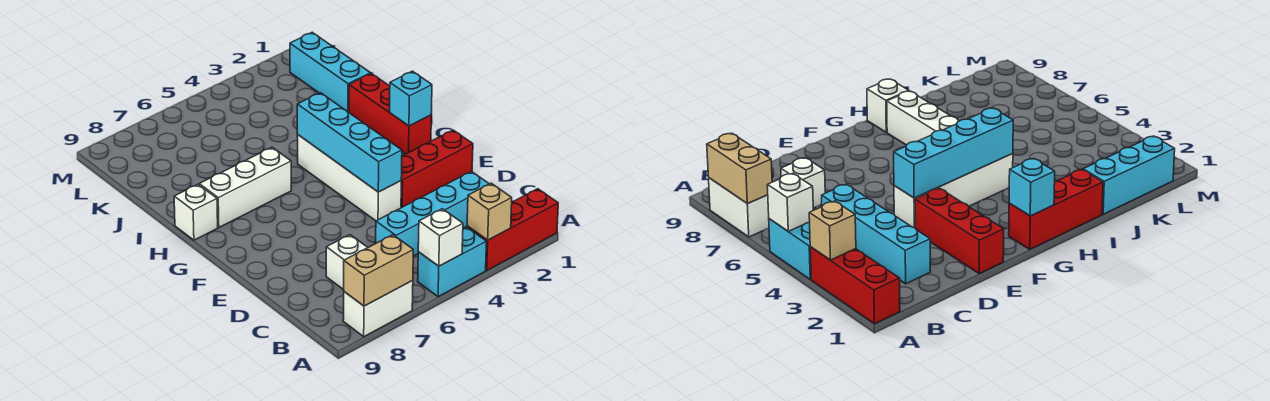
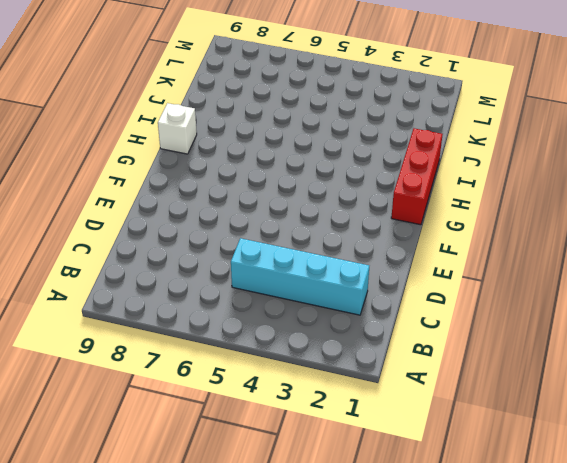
none -> red brick A1:A3 level 1
none -> cyan brick A4:A5 level 1
none -> white brick A7:A8 level 1

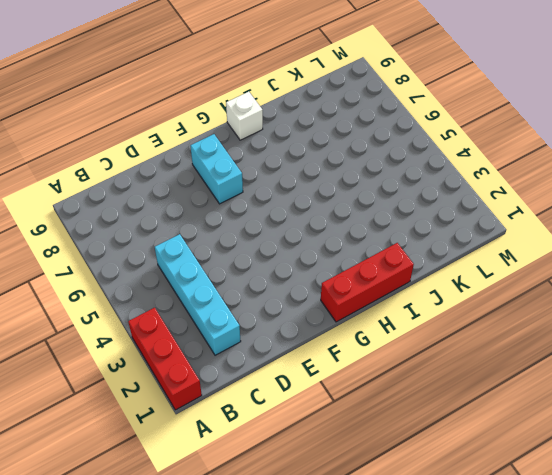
cyan brick F7:F8 level 1 -> cyan brick A4:A5 level 1
none -> white brick A7:A8 level 1
none -> white brick C7 level 1
none -> red brick E1:E3 level 1

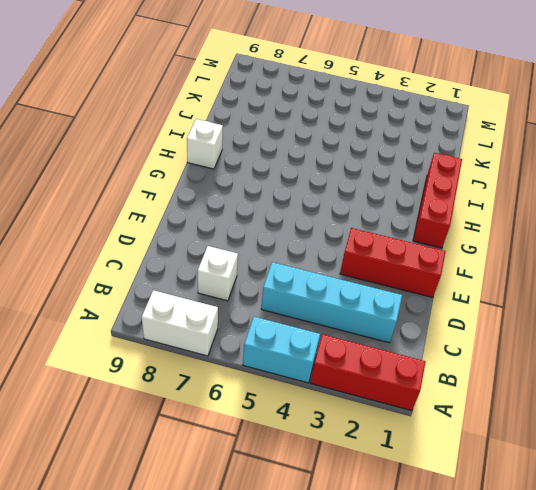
none -> white brick E4:H4 level 1
none -> white brick H6:H8 level 1
none -> cyan brick J1:L1 level 1

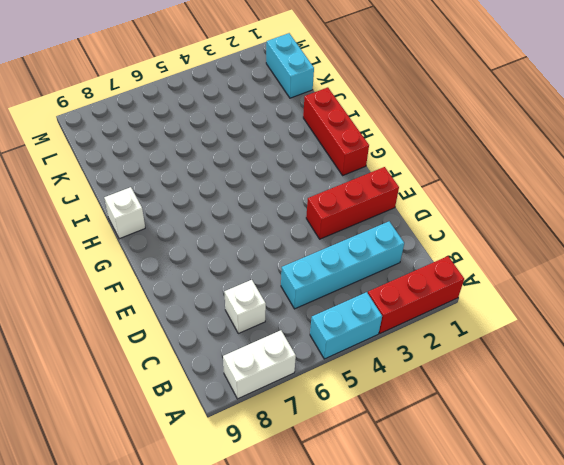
cyan brick K1:L1 level 1 -> cyan brick J1:L1 level 1
none -> white brick E4:H4 level 1
none -> white brick H6:H8 level 1
none -> tan brick A3 level 2

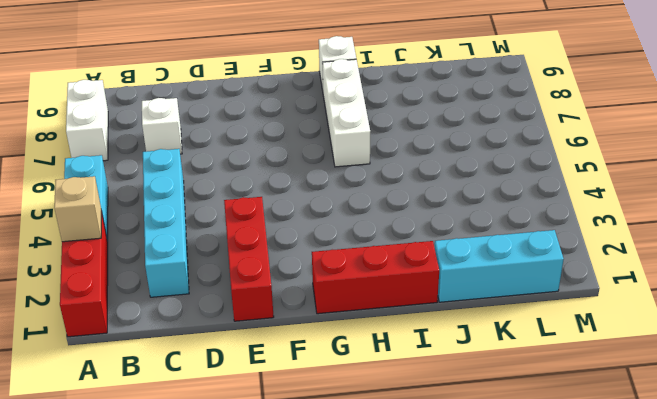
none -> white brick E4:H4 level 1
none -> white brick A5 level 2
none -> tan brick A7:A8 level 2

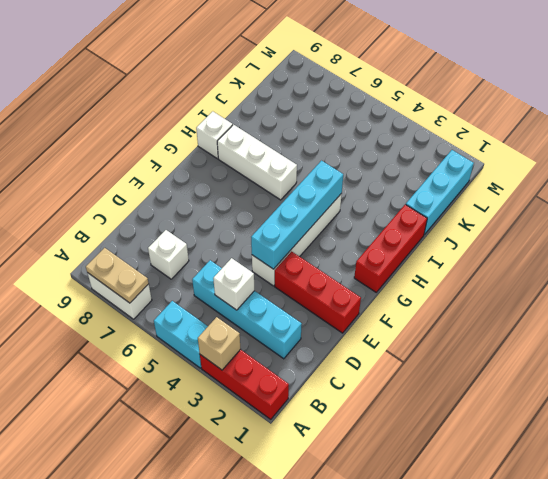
tan plate A7:A8 level 2 -> tan brick A7:A8 level 2
white brick C4 level 2 -> white brick A5 level 2
none -> cyan brick G1 level 2

